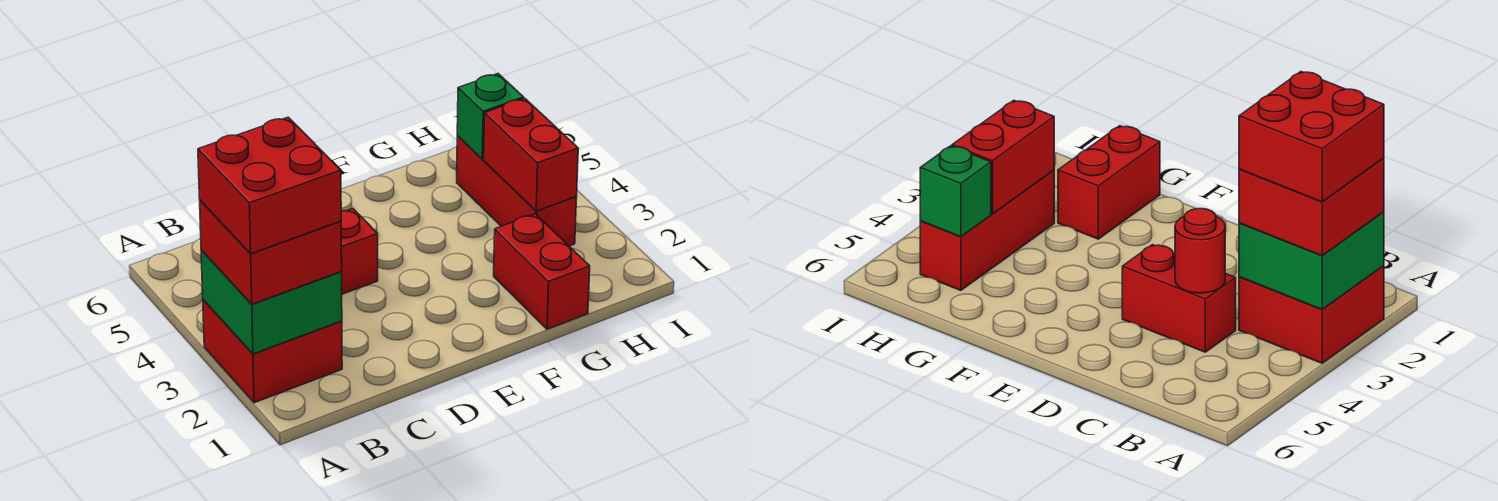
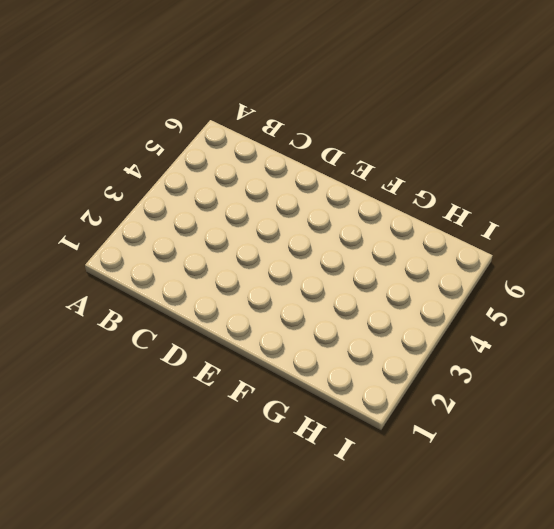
none -> red brick A2:B3 level 1
none -> red brick C4:D4 level 1

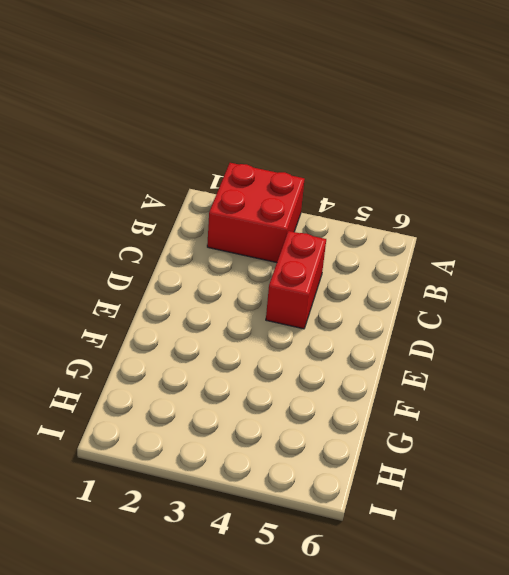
none -> red brick G1:G2 level 1
none -> red brick H3:H5 level 1

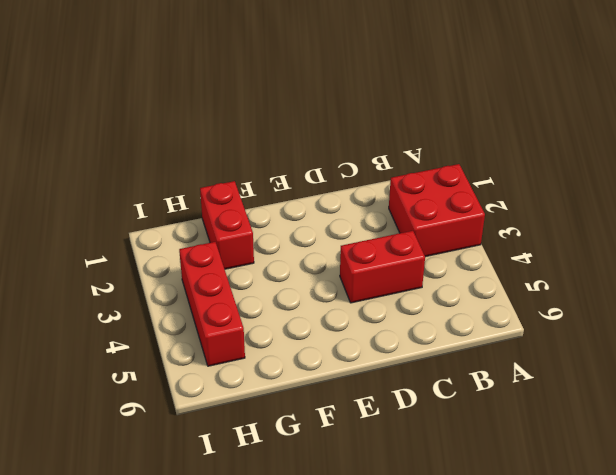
none -> green brick A2:B3 level 2
none -> red round brick C4 level 2

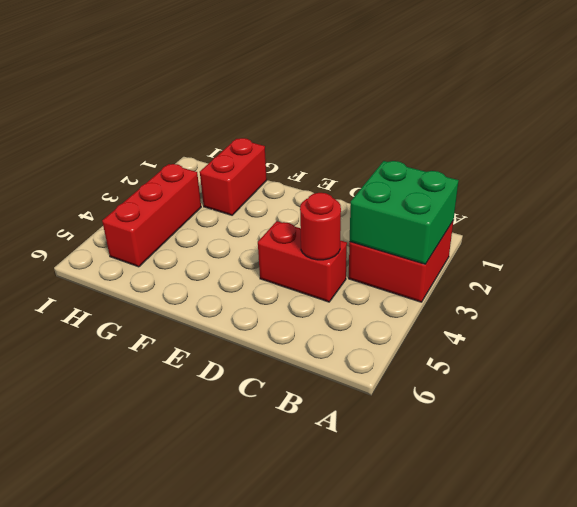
none -> red brick H3:H4 level 2
none -> green brick H5 level 2

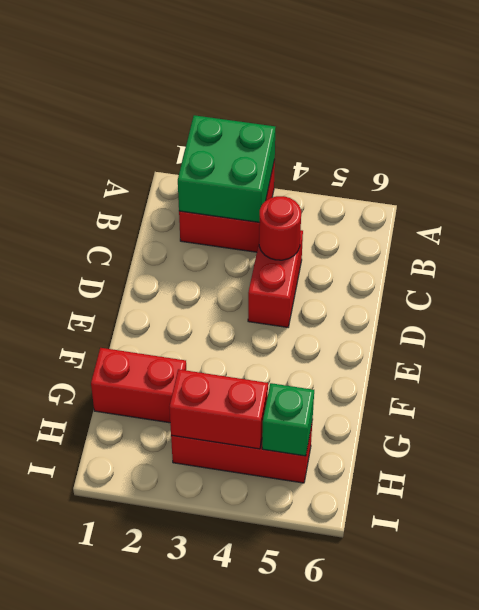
none -> red brick A2:B3 level 3
none -> red brick A2:B3 level 4

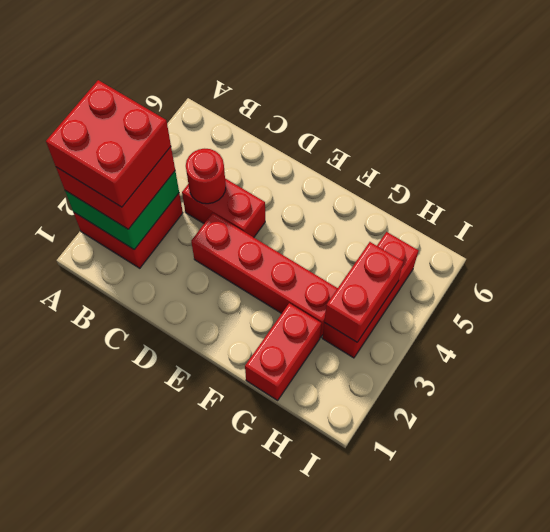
red brick D3:G3 level 1 -> none
none -> green brick H5 level 2

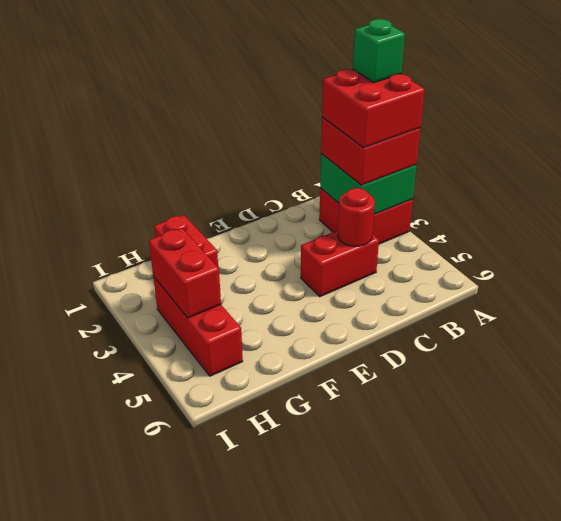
green brick A2 level 5 -> green brick H5 level 2

